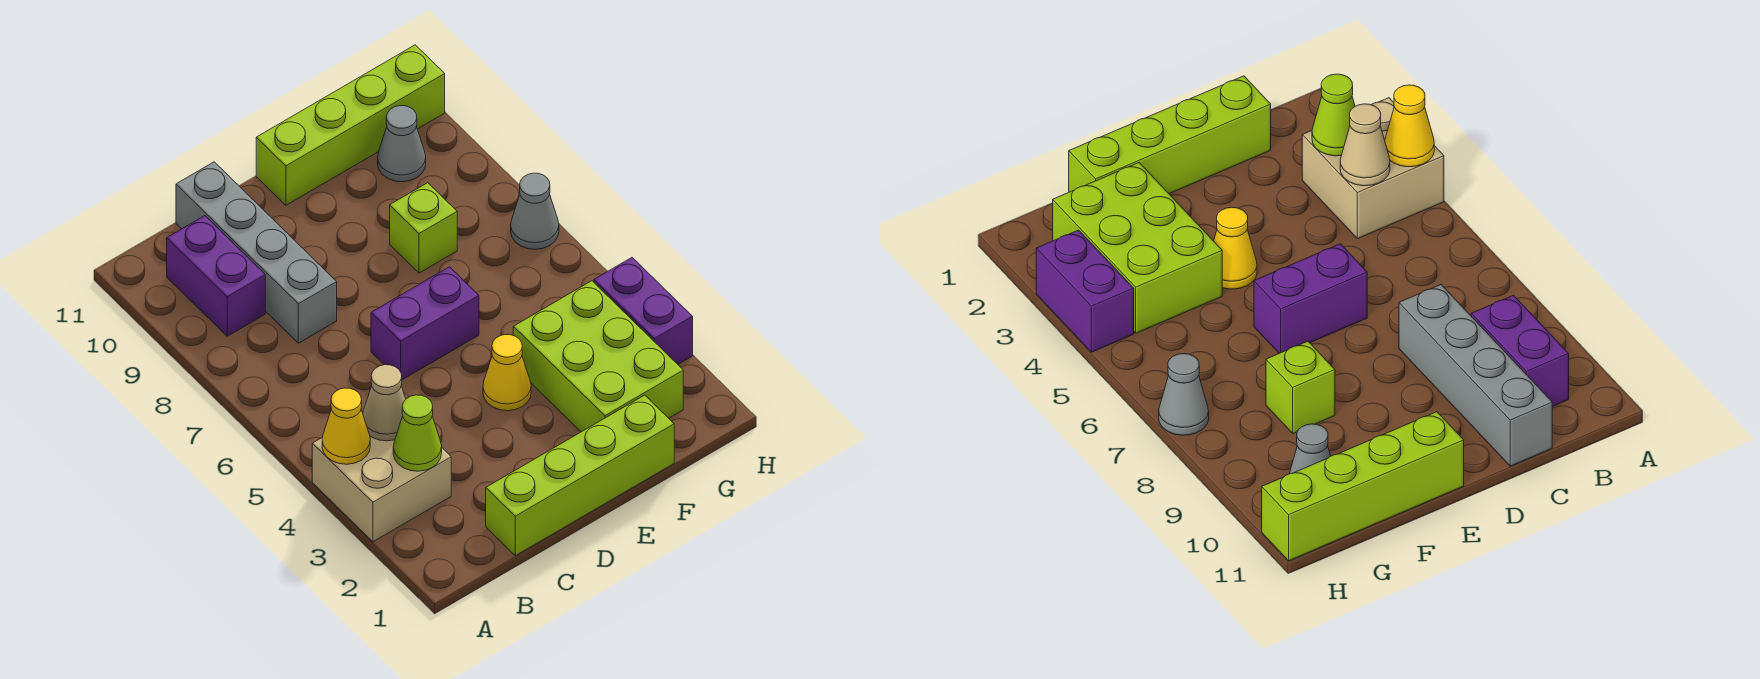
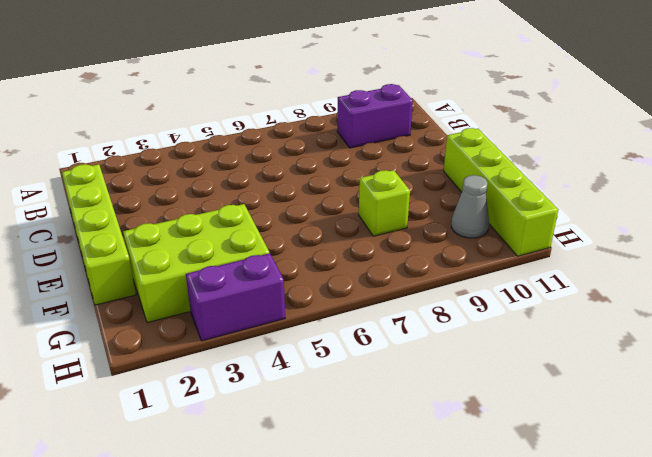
none -> tan brick A3:B4 level 1
none -> grey brick C8:C11 level 1
none -> purple brick D6:E6 level 1

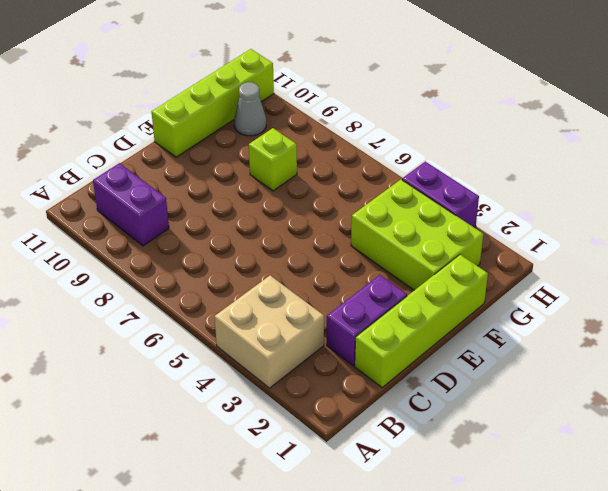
purple brick C2:D2 level 1 -> purple brick D6:E6 level 1
none -> grey brick C8:C11 level 1
none -> yellow cone E4 level 1
none -> grey cone H7 level 1

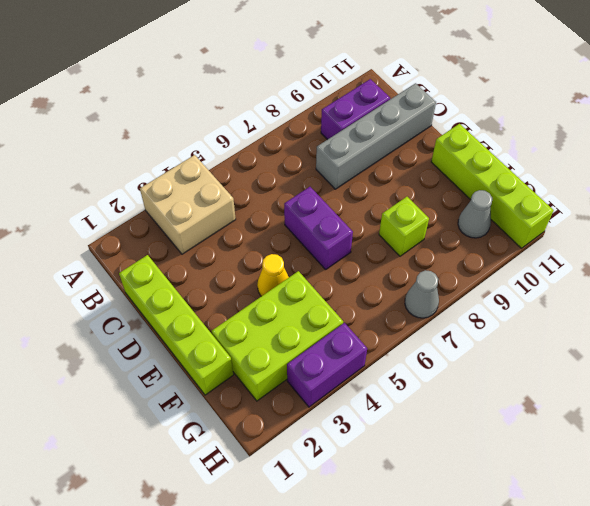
none -> yellow cone A4 level 2
none -> lime cone B3 level 2
none -> tan cone B4 level 2

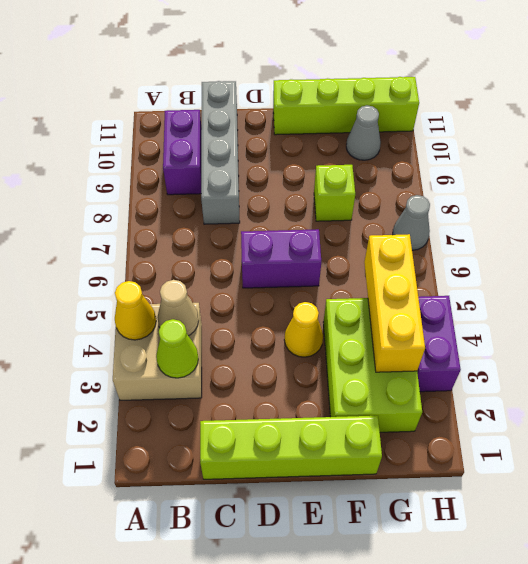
yellow brick G3:G5 level 2 -> none

